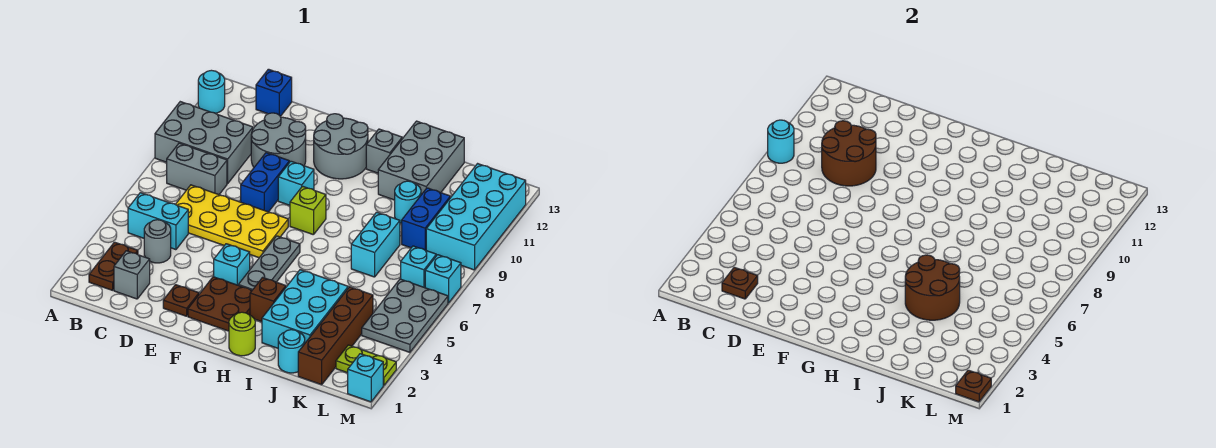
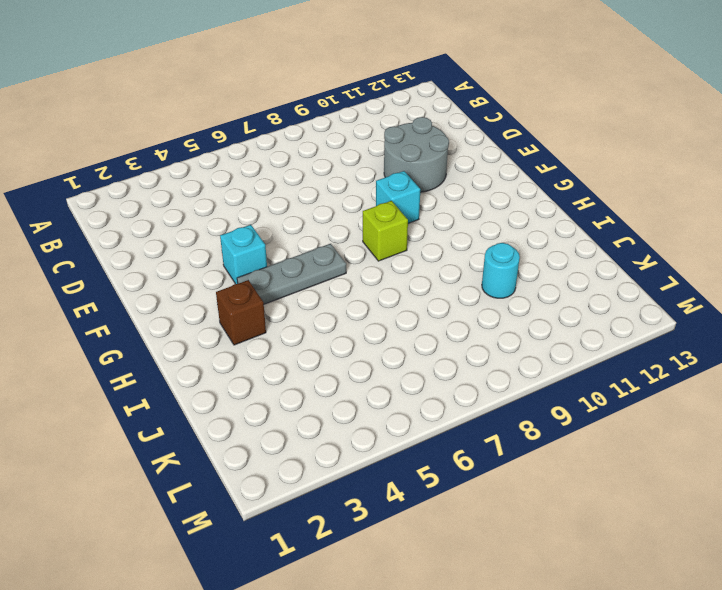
none -> grey brick A9:C10 level 1
none -> cyan round brick A12 level 1
none -> brown plate B2:B3 level 1
none -> cyan brick B5:C5 level 1

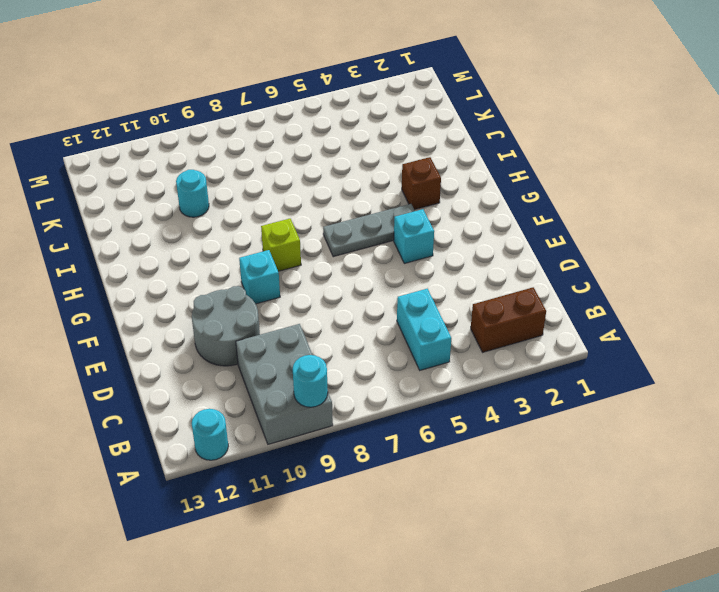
brown brick B2:B3 level 1 -> brown plate B2:B3 level 1
none -> grey brick B8:C8 level 1
none -> grey brick C2 level 1
none -> grey round brick C4 level 1
none -> yellow plate C6:F7 level 1

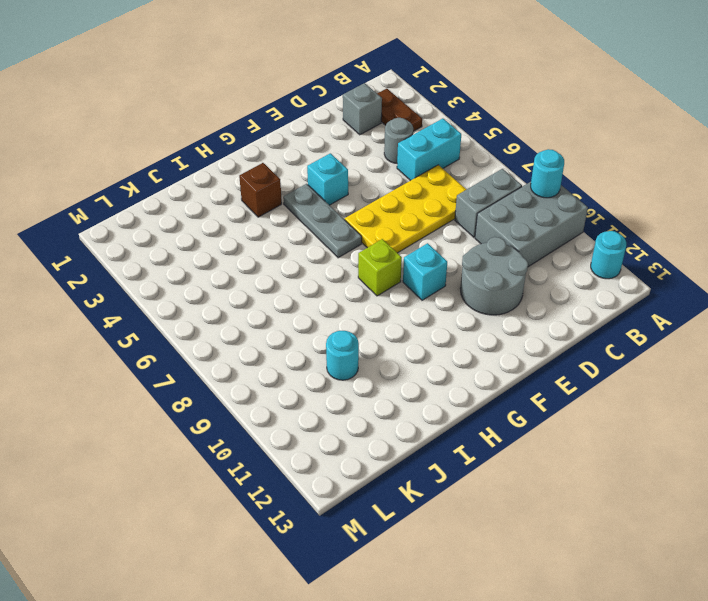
none -> blue brick C13 level 1
none -> brown plate E2 level 1
none -> blue brick E8:E9 level 1
none -> brown plate F2:G3 level 1

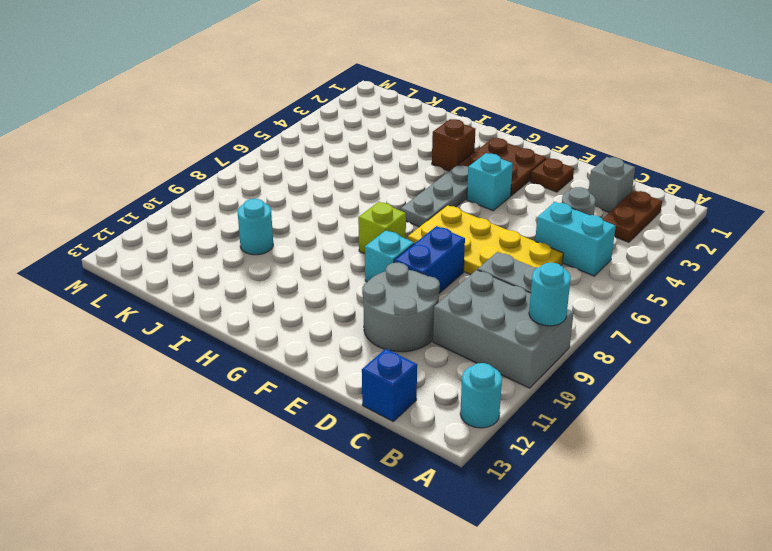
none -> grey round brick F11:G12 level 1
none -> lime round brick H1 level 1
none -> grey brick H12 level 1
none -> cyan brick I2:J4 level 1

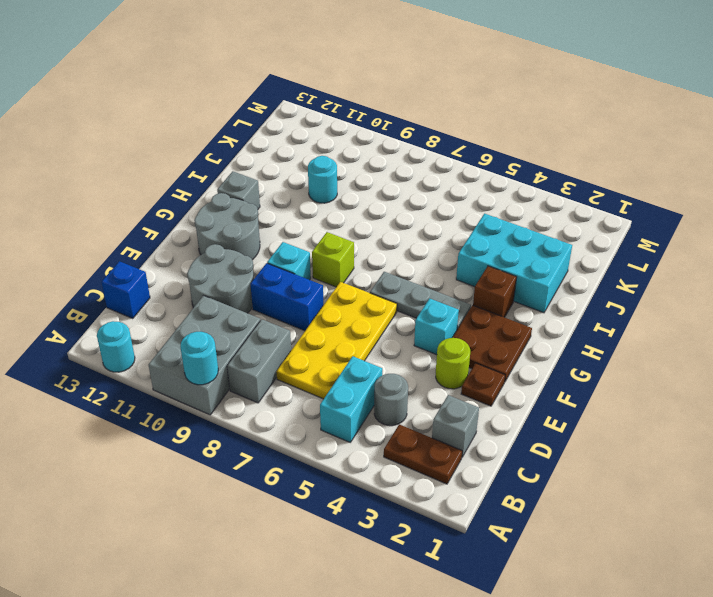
lime round brick E3 level 1 -> lime round brick H1 level 1
none -> grey brick I11:J13 level 1
none -> cyan round brick J1 level 1
none -> cyan brick J7:J8 level 1
none -> brown brick K1:K4 level 1

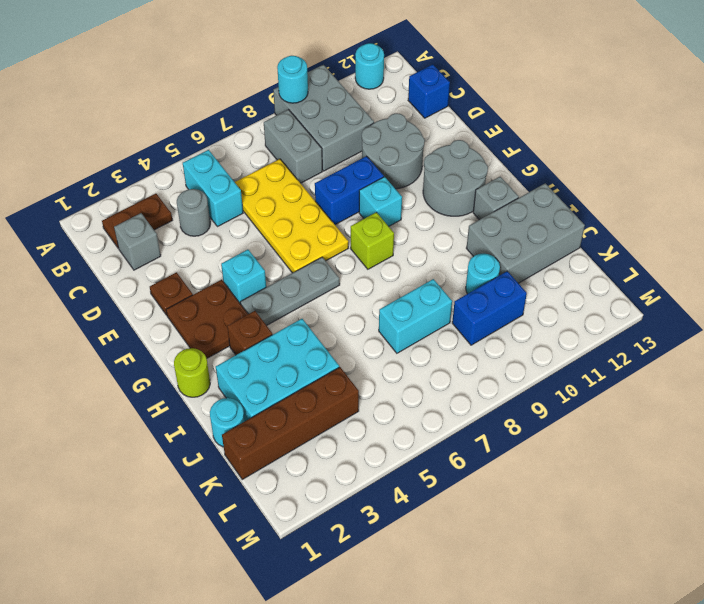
none -> lime plate L2:M2 level 1
none -> grey plate L4:M6 level 1
none -> cyan brick L7 level 1
none -> cyan brick L9:M12 level 1

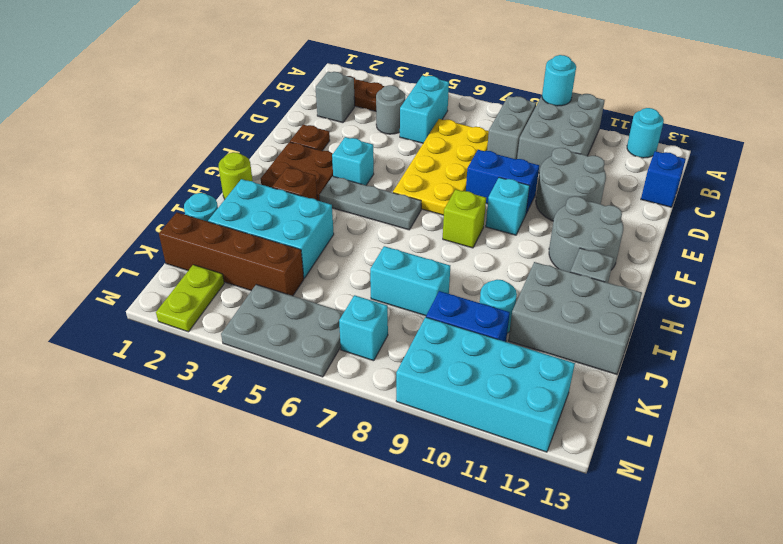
none -> cyan brick M1 level 1
none -> cyan brick M7 level 1
none -> brown plate C2 level 2
none -> brown round brick C9:D10 level 2

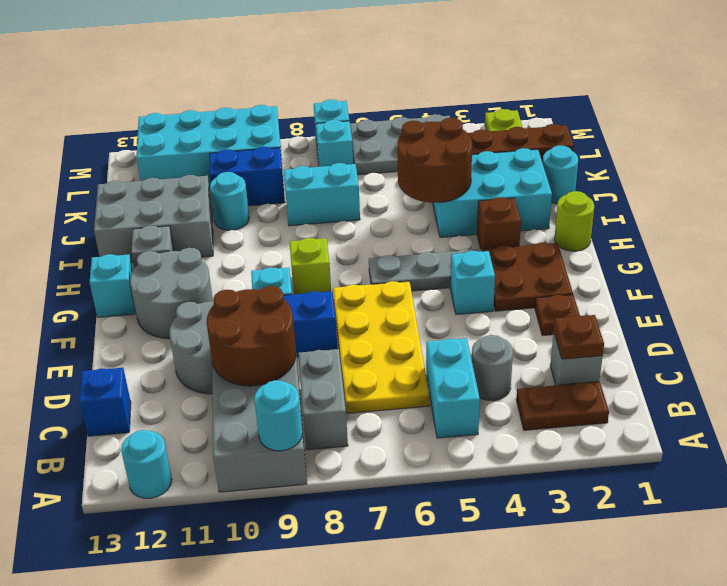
cyan brick G13 level 1 -> cyan brick M1 level 1
none -> brown plate M1 level 2

